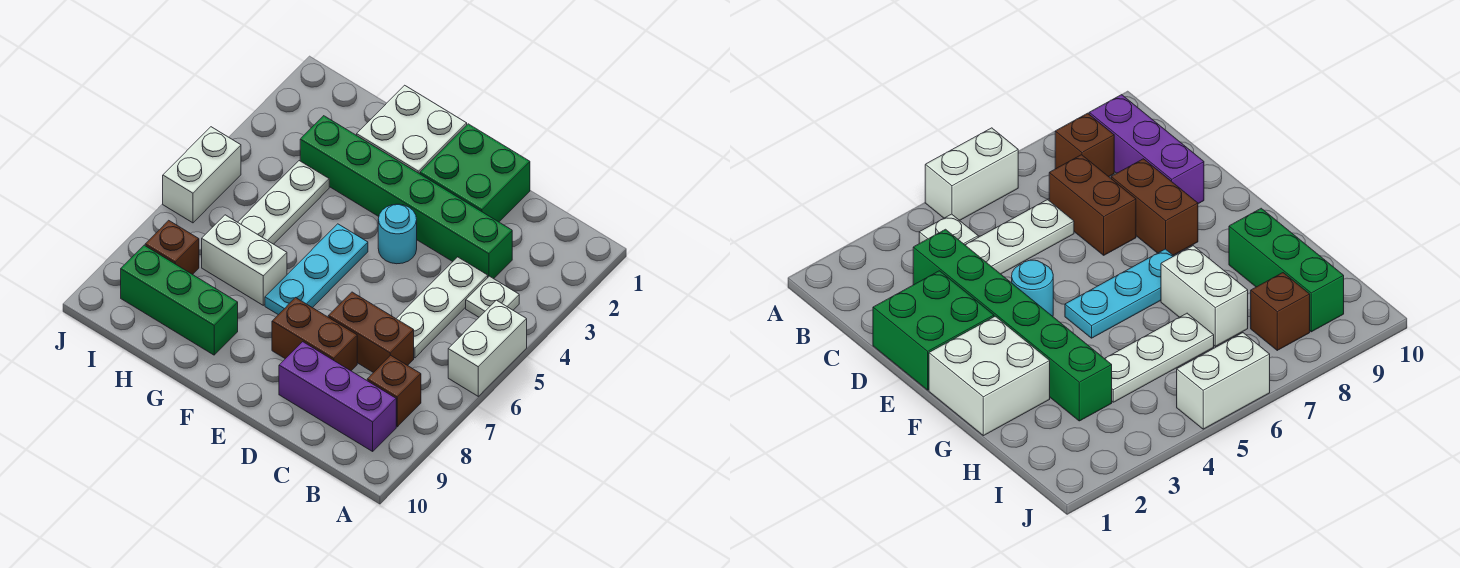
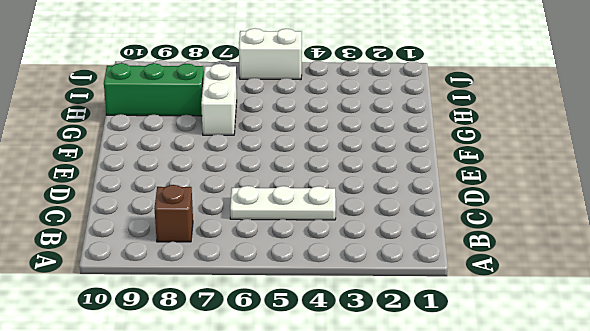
green brick H8:H10 level 1 -> green brick G9:I9 level 1
none -> white brick A5:A6 level 1
none -> white plate B4 level 1
none -> purple brick B9:D9 level 1

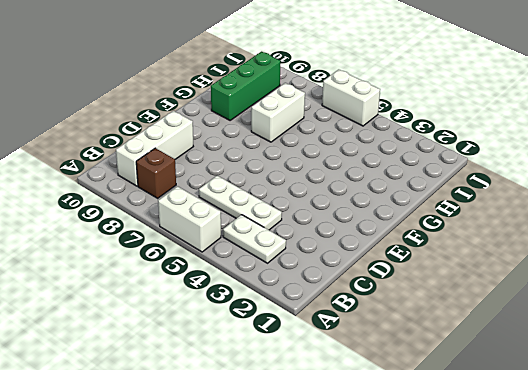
white plate B3:B4 level 1 -> white plate B4 level 1
white brick B9:D9 level 1 -> purple brick B9:D9 level 1
none -> green brick C3:H3 level 1
none -> brown brick C7:D7 level 1
none -> green brick D1:E2 level 1

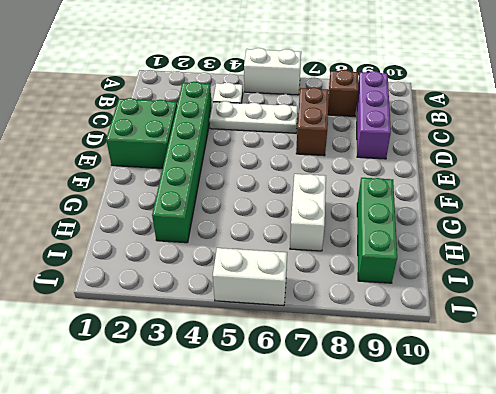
none -> brown brick D8:E8 level 1
none -> cyan round brick E4 level 1
none -> white brick F1:G2 level 1

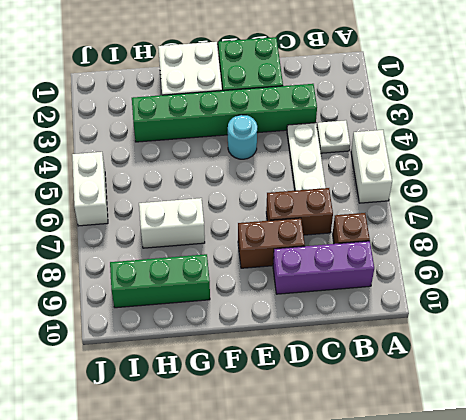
none -> cyan plate F5:F7 level 1
none -> white plate H4:H6 level 1
none -> brown brick I8 level 1

